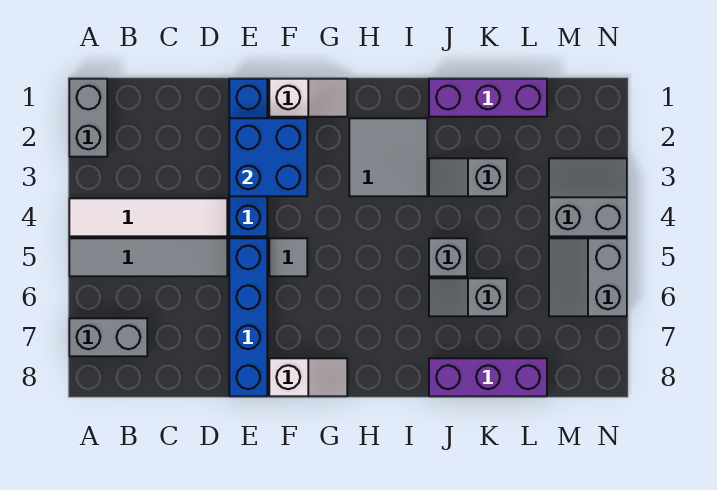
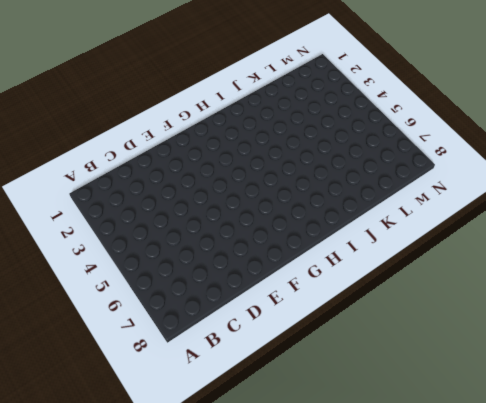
none -> grey brick A1:A2 level 1
none -> white tile A4:D4 level 1
none -> grey tile A5:D5 level 1

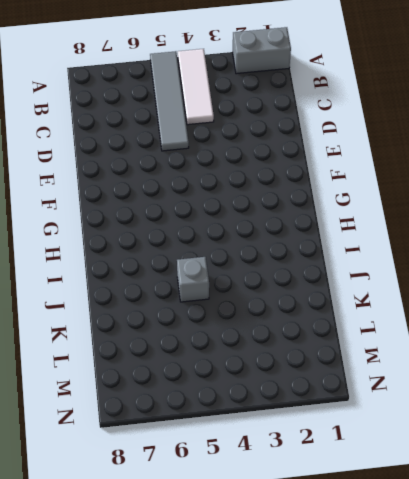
white tile A4:C4 level 1 -> white tile A4:D4 level 1
none -> grey brick A7:B7 level 1
none -> blue brick E1:E4 level 1
none -> blue brick E5:E8 level 1

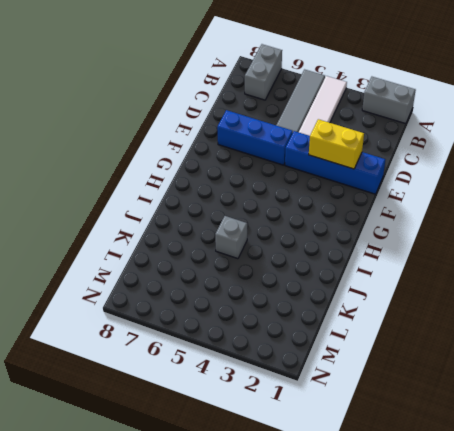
yellow brick E2:E3 level 2 -> blue brick E2:F3 level 2
blue brick E5:E7 level 1 -> blue brick E5:E8 level 1
none -> white slope F1:G1 level 1 top F
none -> grey tile F5 level 1
none -> white slope F8:G8 level 1 top F

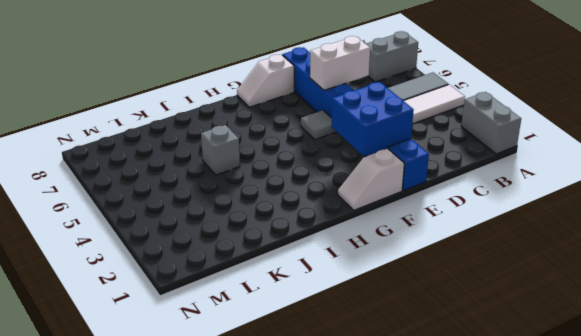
white brick D6:E6 level 2 -> none
none -> grey tile H2:I3 level 1
none -> purple brick J1:L1 level 1
none -> grey slope J3:K3 level 1 top K

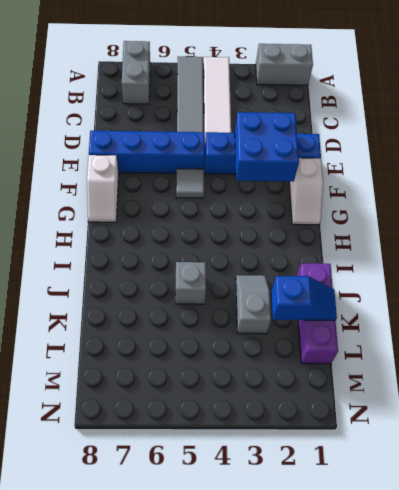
blue slope K1:K2 level 2 top 2 -> none
none -> grey tile H2:I3 level 1
none -> grey slope J6:K6 level 1 top K
none -> purple brick J8:L8 level 1

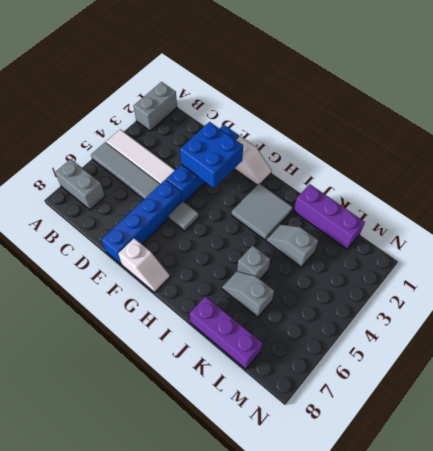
none -> grey slope M3:N4 level 1 top 4
none -> grey slope M5:N6 level 1 top N

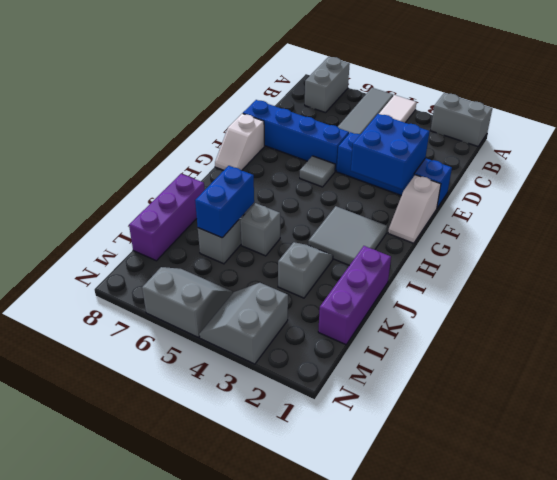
blue brick J6:K6 level 2 -> none
grey slope M3:N4 level 1 top 3 -> grey slope M3:N4 level 1 top 4

